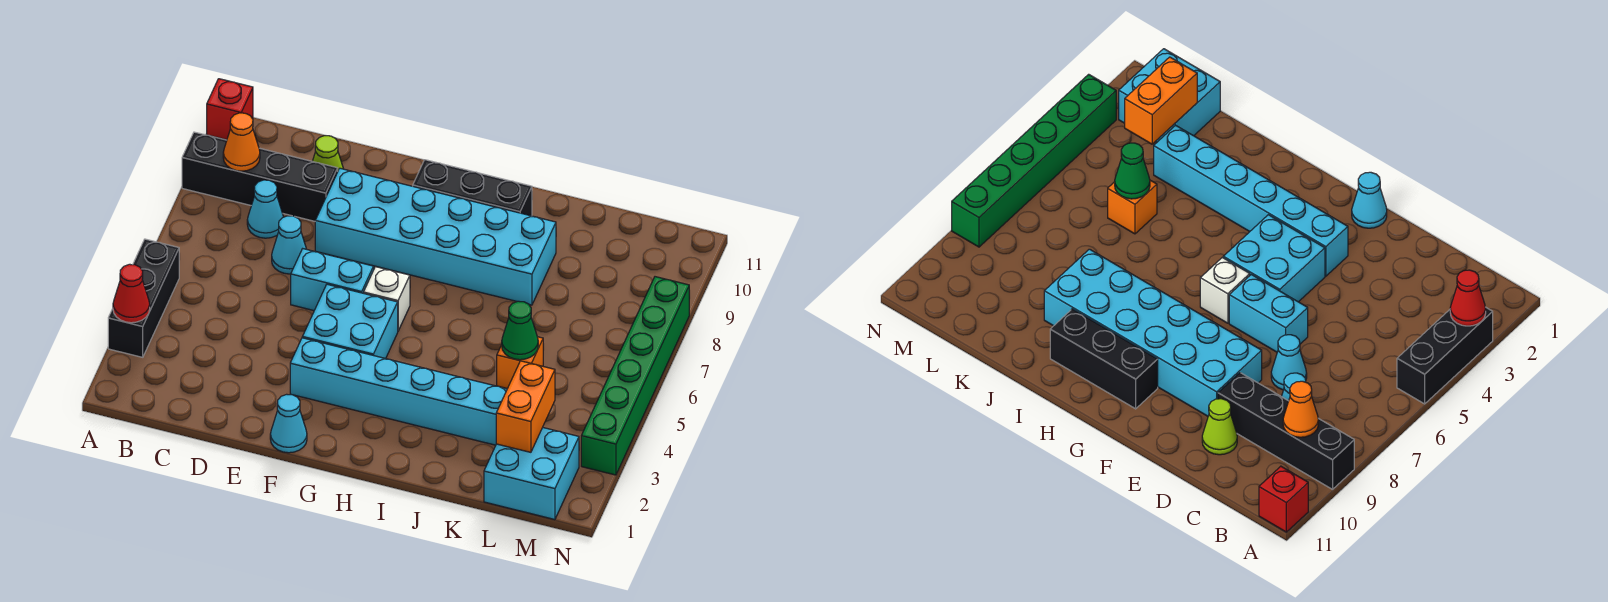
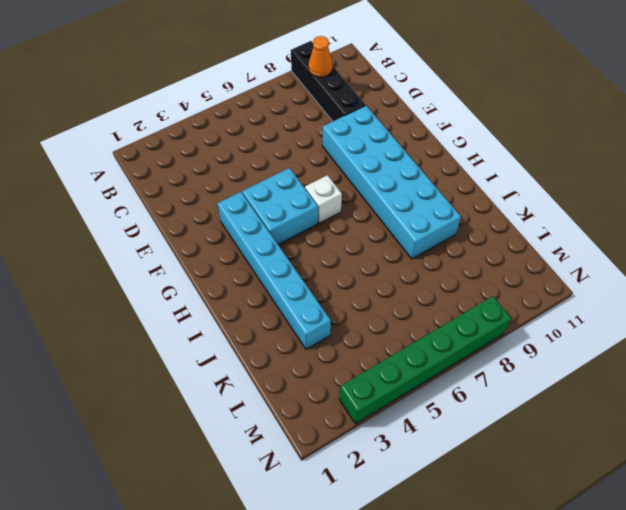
none -> black brick A3:A5 level 1
none -> red brick A11 level 1
none -> cyan cone C8 level 1

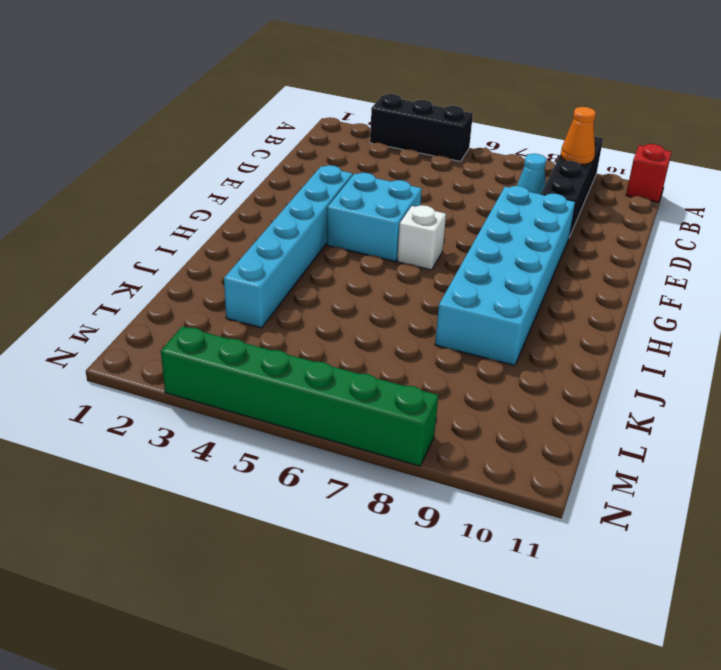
none -> cyan cone D7 level 1
none -> lime cone D10 level 1
none -> cyan brick E6:F6 level 1

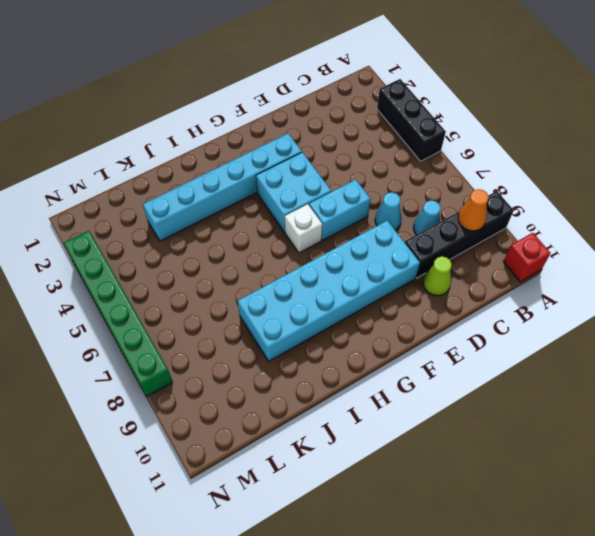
none -> cyan cone F1 level 1
none -> black brick G10:I10 level 1
none -> orange brick K5 level 1

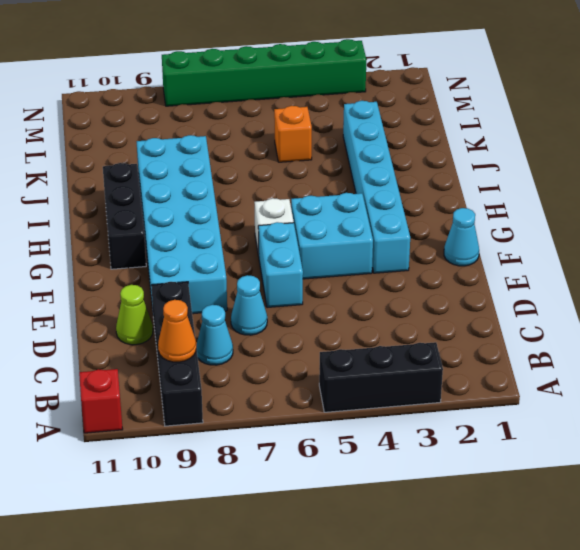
none -> cyan brick L1:M2 level 1
none -> red cone A3 level 2
none -> green cone K5 level 2

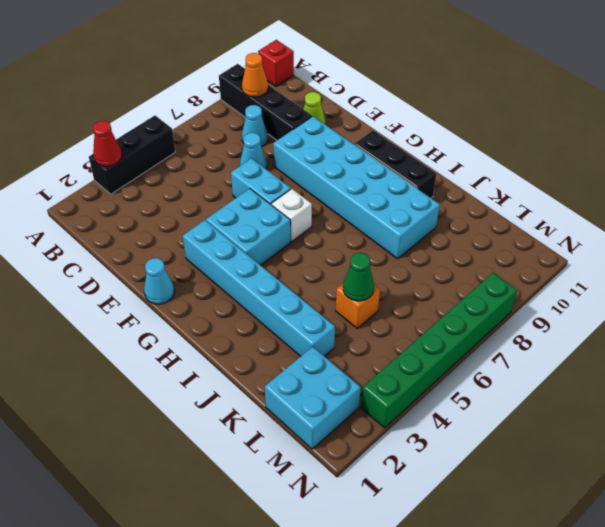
none -> orange brick L2:L3 level 2

